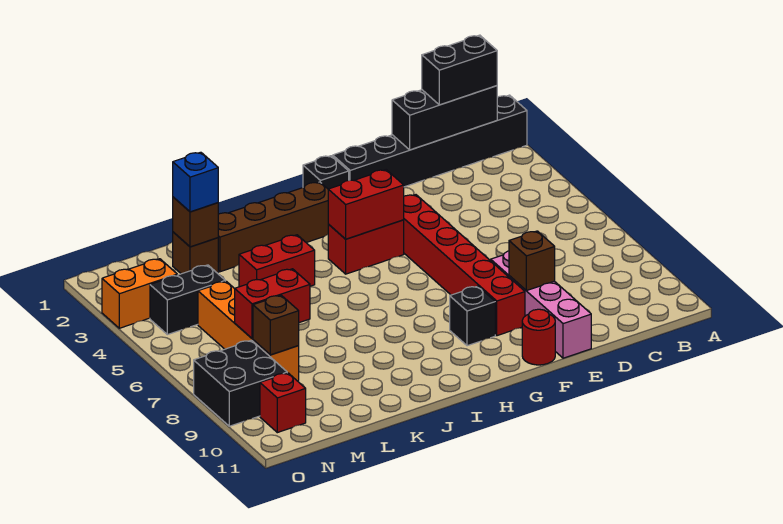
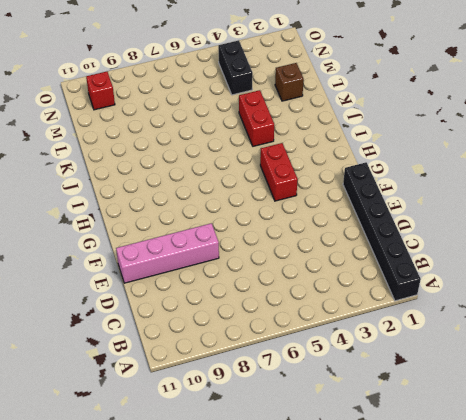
none -> red brick F4:F9 level 1
none -> red round brick F11 level 1
none -> black brick G1 level 1

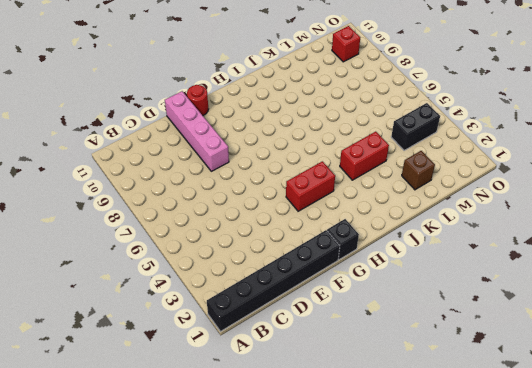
none -> red brick F4:F9 level 1
none -> black brick G9 level 1
none -> brown brick H2:K2 level 1

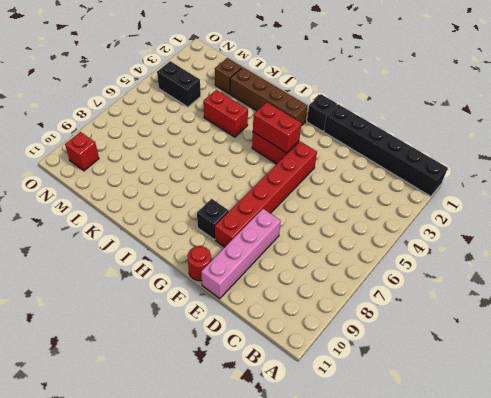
none -> orange brick M5:M8 level 1
none -> orange brick N3:O3 level 1
none -> black brick N8:O9 level 1

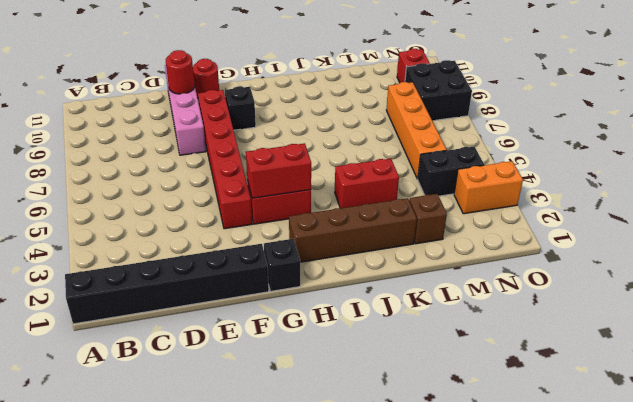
red round brick E10 level 2 -> none
none -> black brick B1:D1 level 2
none -> brown brick E9 level 2
none -> brown brick L2 level 2

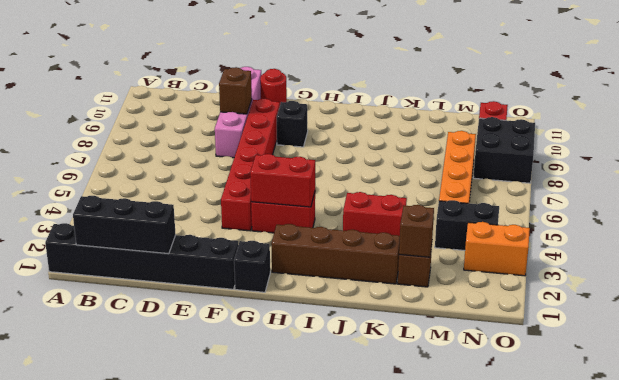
none -> red brick L7:M7 level 2
none -> brown brick M8 level 2
none -> black brick B1:C1 level 3

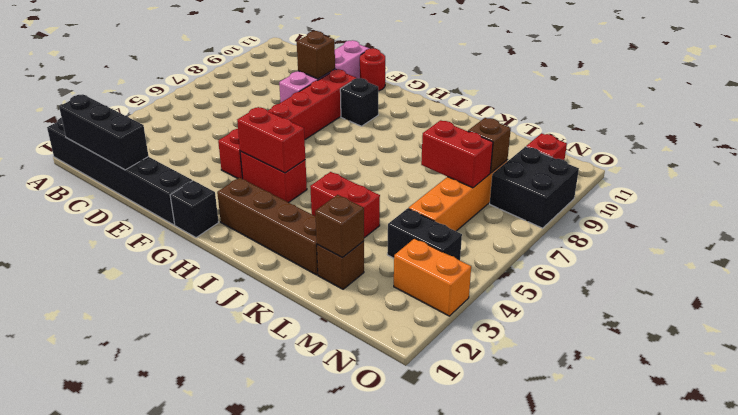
none -> black brick B1:C1 level 3
none -> blue brick L2 level 3

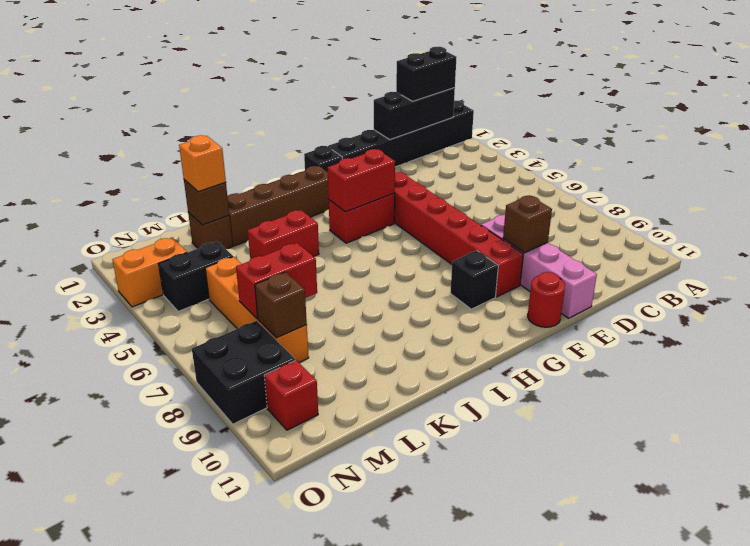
orange brick L2 level 3 -> blue brick L2 level 3

